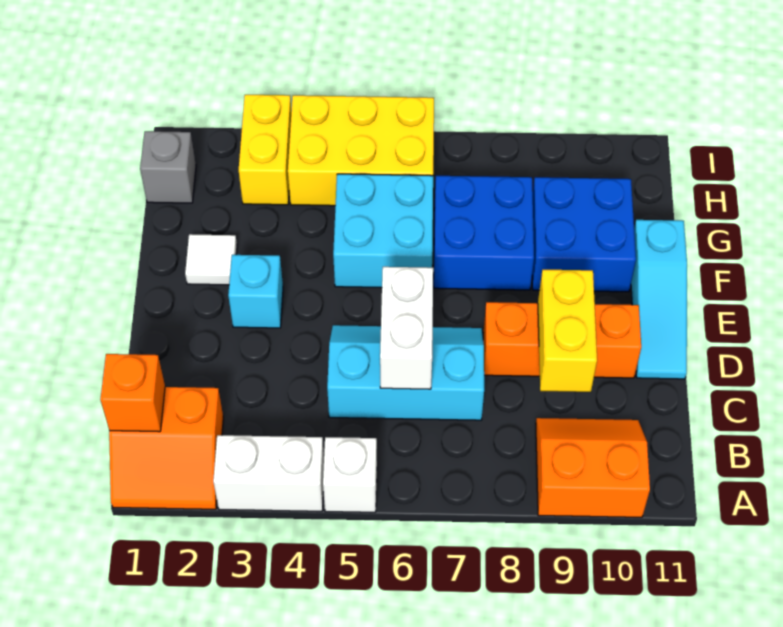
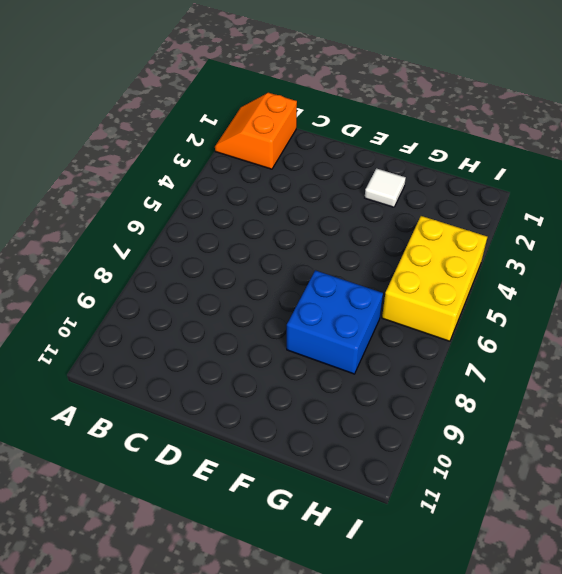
none -> white brick A3:A4 level 1
none -> white brick A5 level 1
none -> orange slope A9:B10 level 1 top A

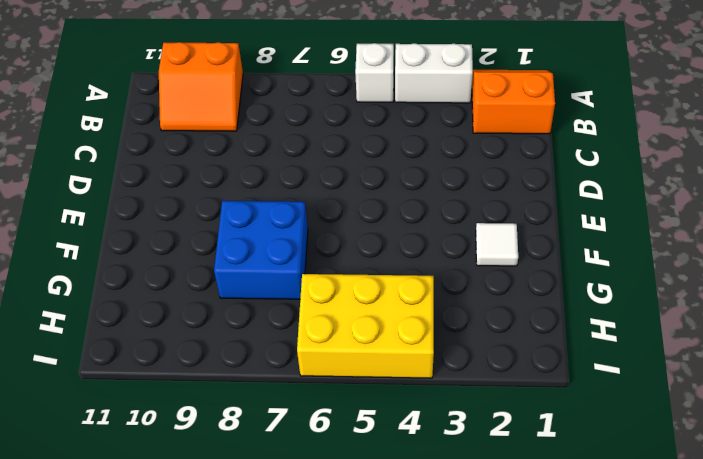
none -> cyan slope C5:D7 level 1 top C
none -> orange brick D8:D10 level 1
none -> cyan slope D11:F11 level 1 top F

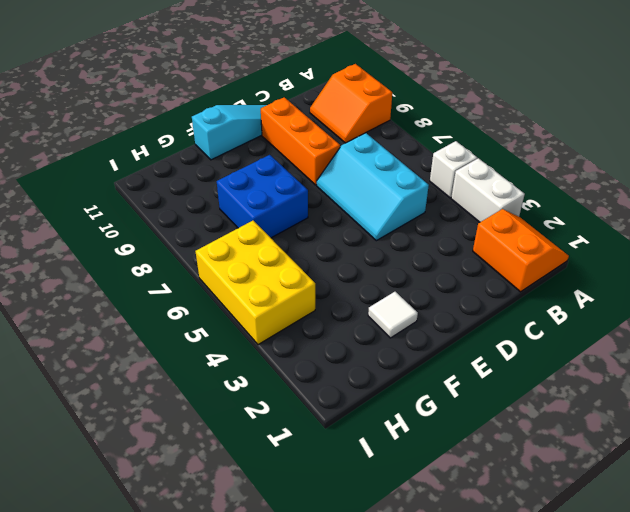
none -> cyan brick E3 level 1
none -> cyan brick F5:G6 level 1
none -> blue brick F9:G10 level 1

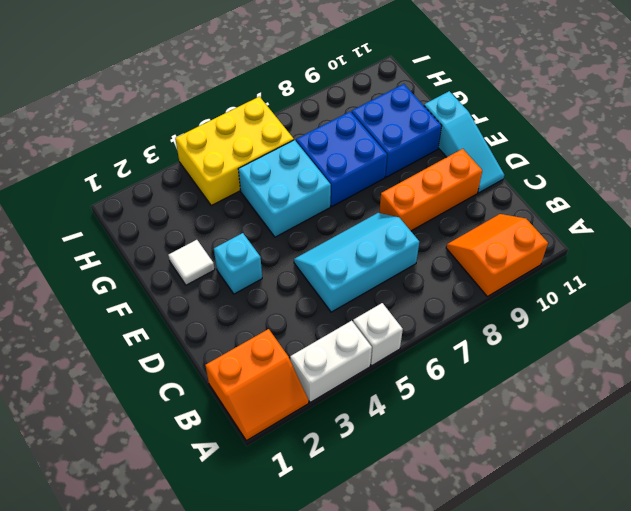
none -> grey brick H1 level 1
none -> yellow brick H3:I3 level 1
none -> orange brick B1 level 2

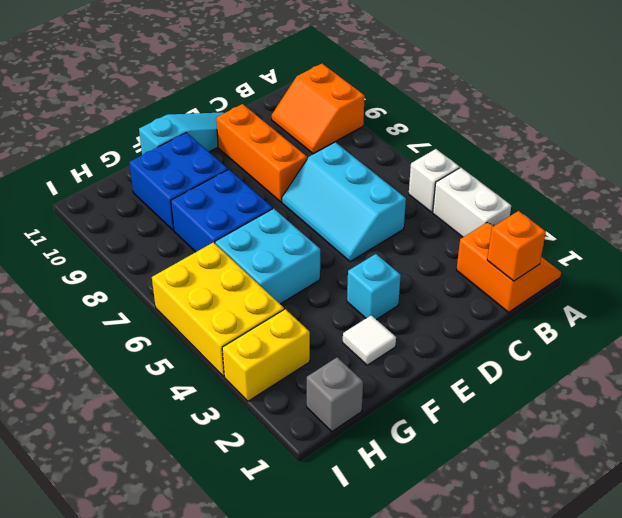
none -> white brick C6:D6 level 2
none -> yellow brick C9:D9 level 2

